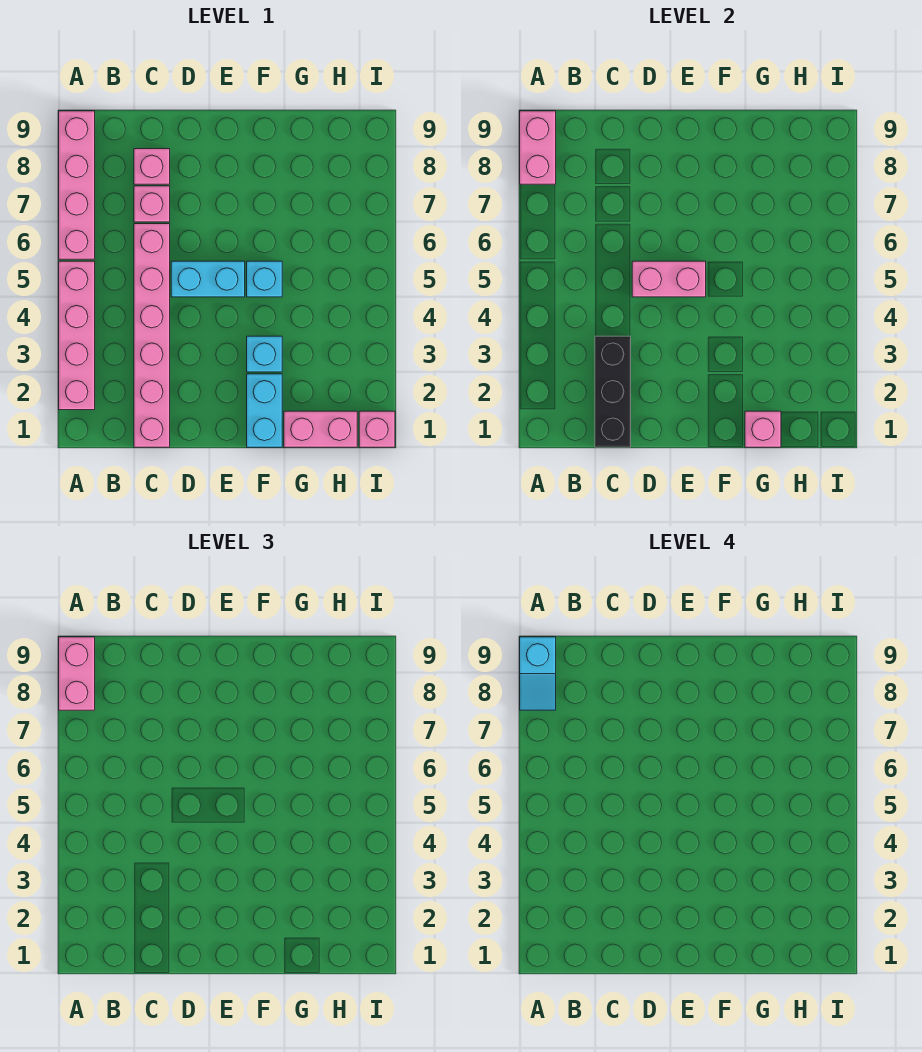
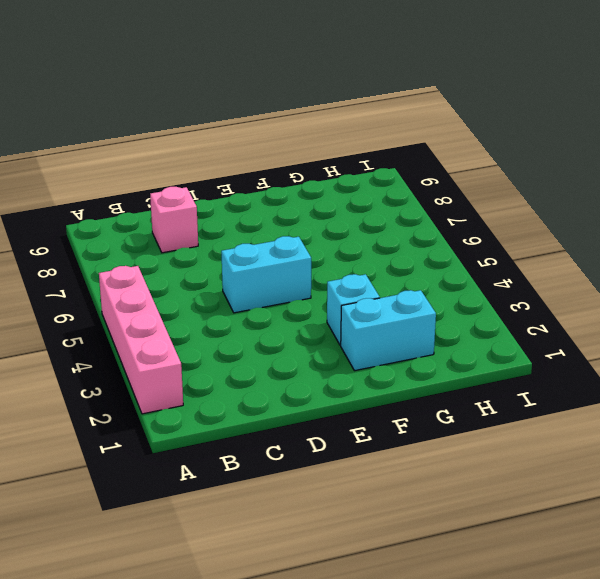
cyan brick F2:G2 level 1 -> cyan brick F1:F2 level 1
none -> pink brick A6:A9 level 1
none -> pink brick C1:C6 level 1
none -> pink brick C7 level 1

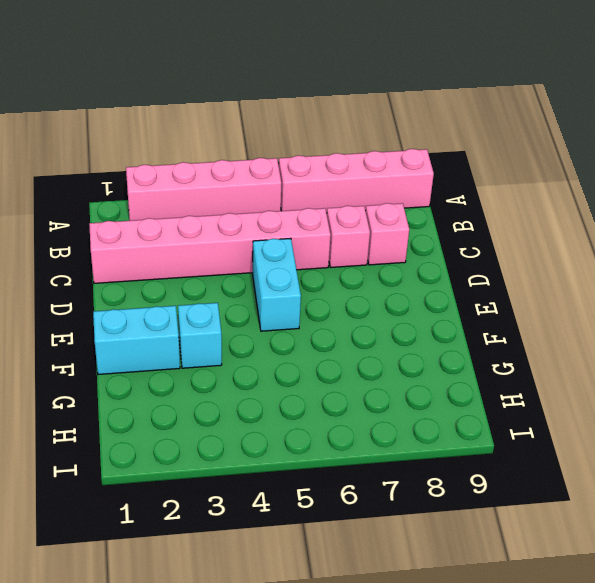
none -> cyan brick F5 level 1
none -> pink brick G1:H1 level 1
none -> pink brick I1 level 1

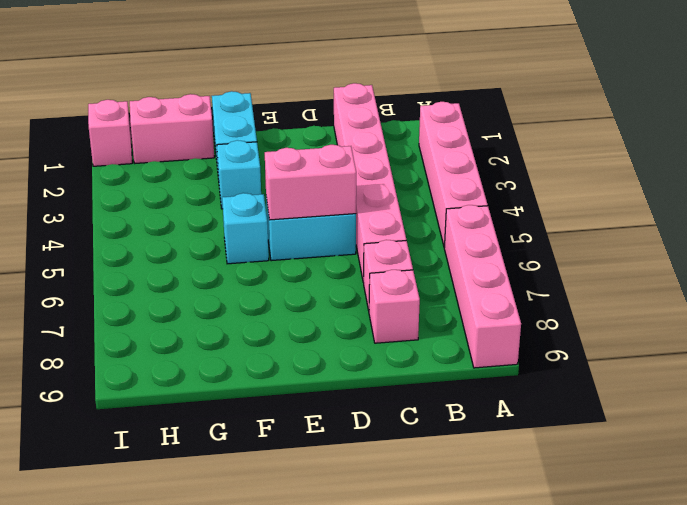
none -> pink brick A8:A9 level 2
none -> black brick C1:C3 level 2
none -> pink brick G1 level 2

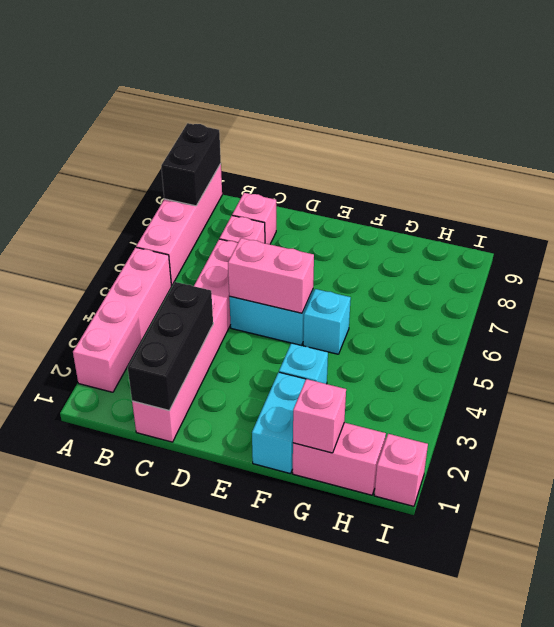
black brick A8:A9 level 2 -> pink brick A8:A9 level 2
none -> pink brick A8:A9 level 3
none -> cyan slope A8:A9 level 4 top 9

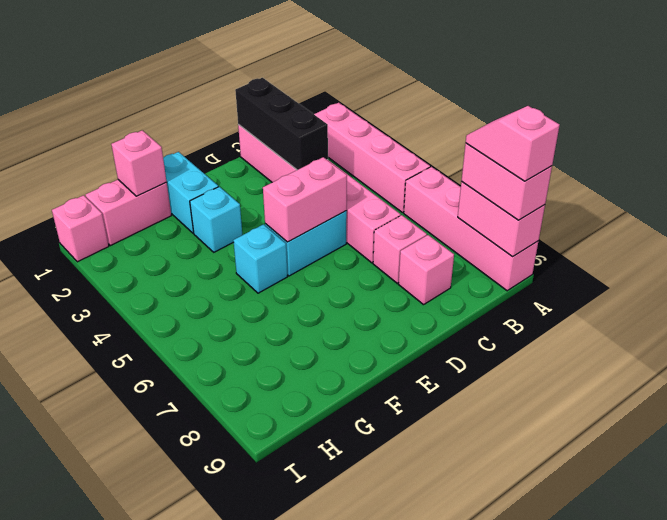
pink slope A8:A9 level 4 top 9 -> cyan slope A8:A9 level 4 top 9

